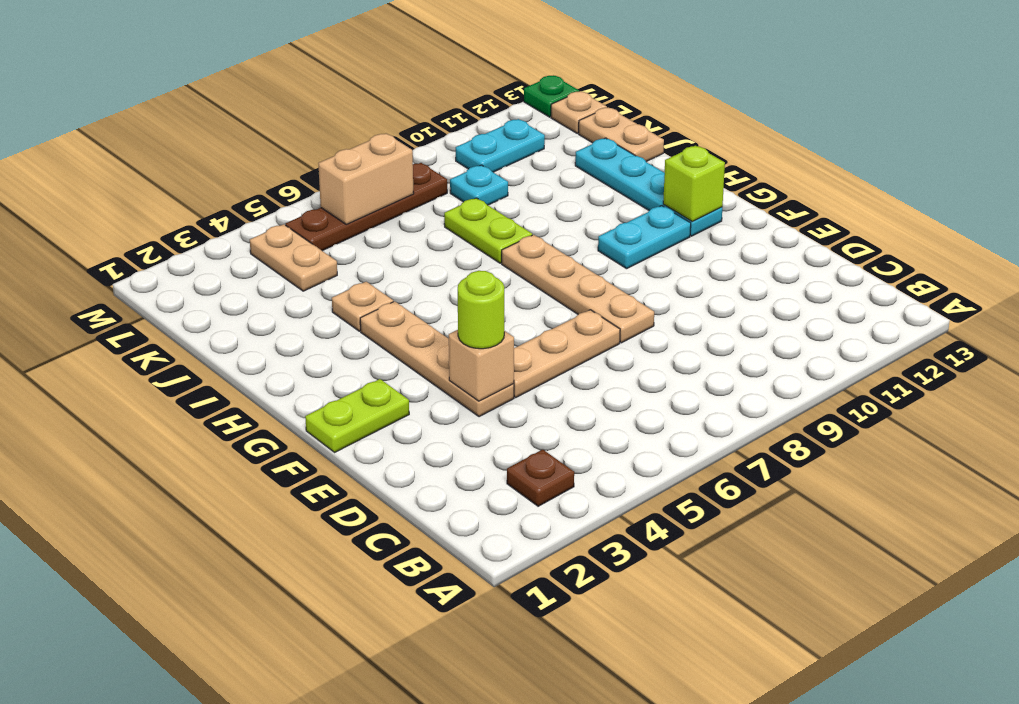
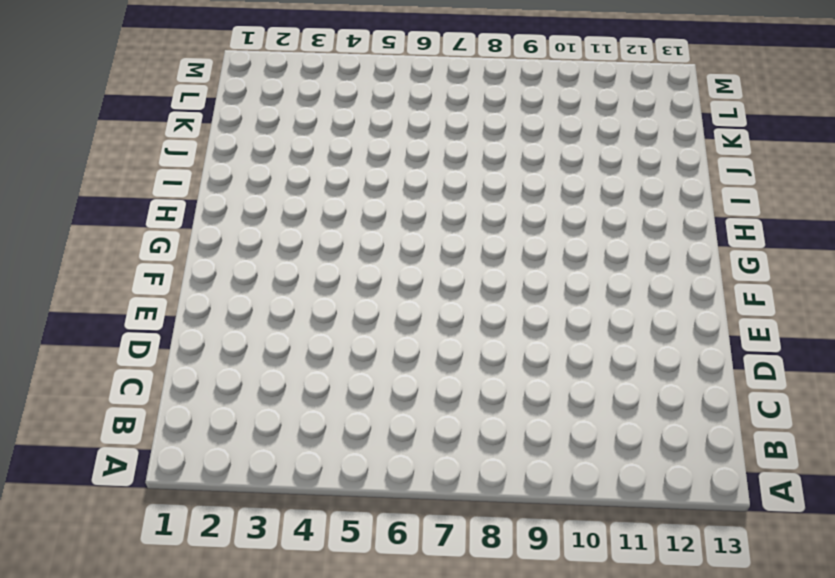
none -> brown plate B3 level 1
none -> tan plate E4:H4 level 1
none -> tan plate E5:E7 level 1

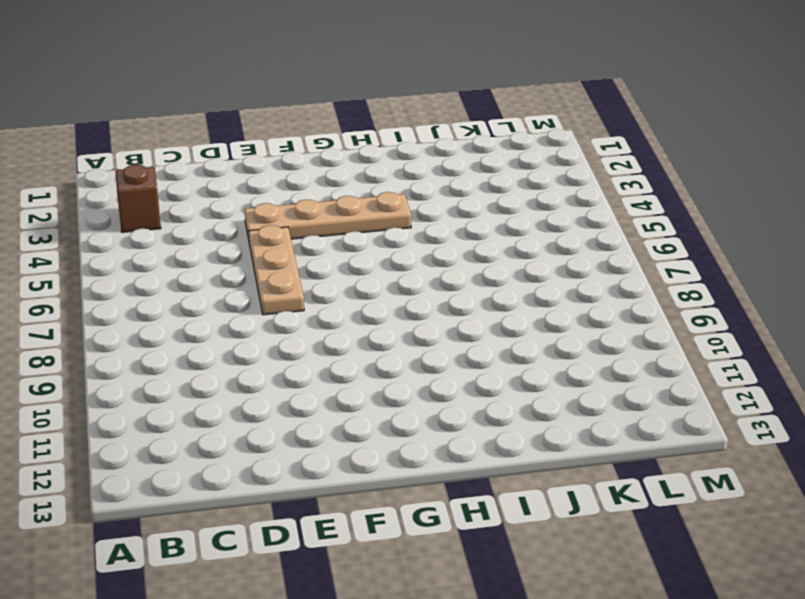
brown brick B3 level 1 -> brown plate B3 level 1
none -> tan plate E8:H8 level 1
none -> lime plate F1:F2 level 1
none -> cyan plate G10:G11 level 1

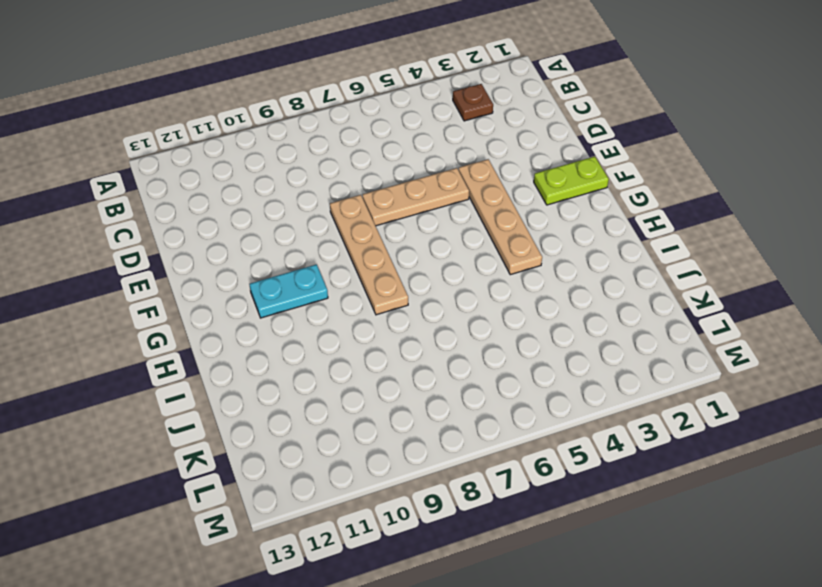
none -> cyan plate G12:J12 level 1
none -> tan plate I4 level 1
none -> lime plate I8:J8 level 1

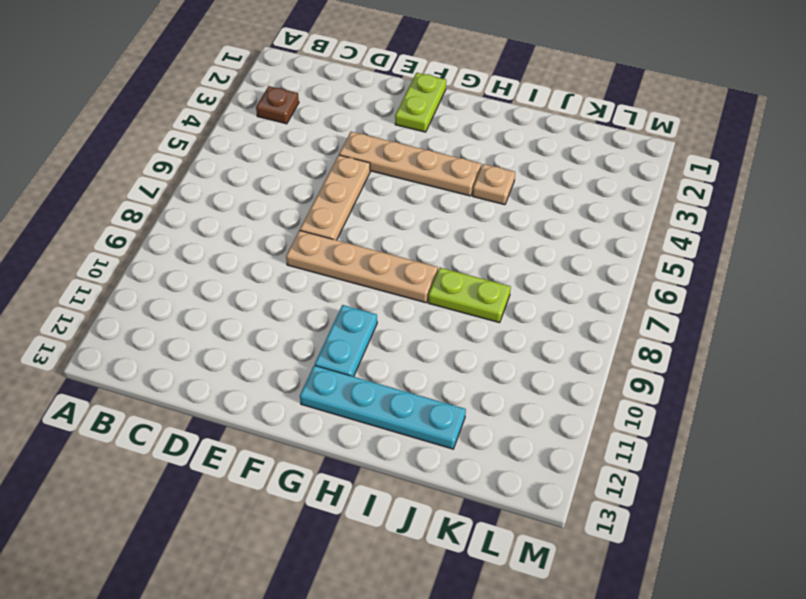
none -> tan plate J13:K13 level 1
none -> tan plate K4:L4 level 1
none -> cyan plate K9 level 1

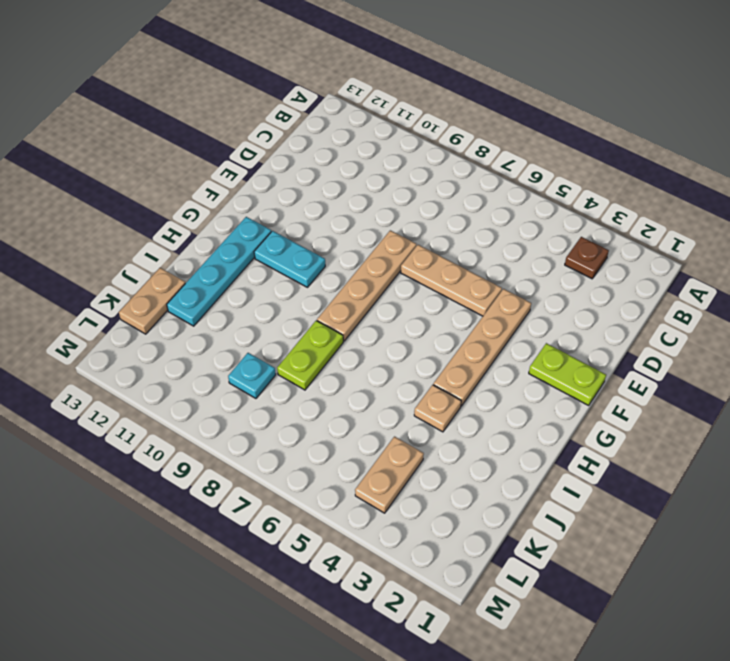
none -> brown plate L5:L8 level 1
none -> cyan plate L10:L11 level 1
none -> tan plate L13 level 1

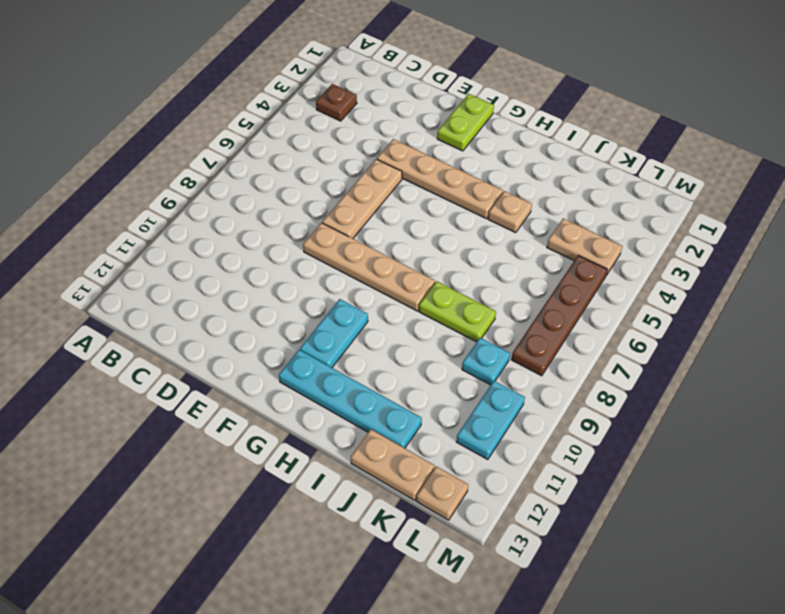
none -> green plate M13 level 1
none -> tan brick E4 level 2
none -> lime brick G12 level 2

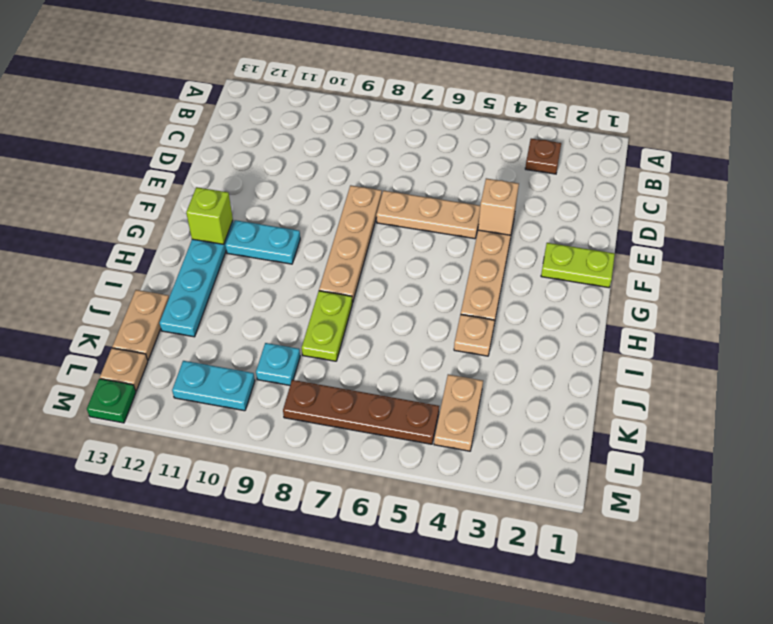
none -> tan brick L6:L7 level 2
none -> lime round brick E4 level 3

